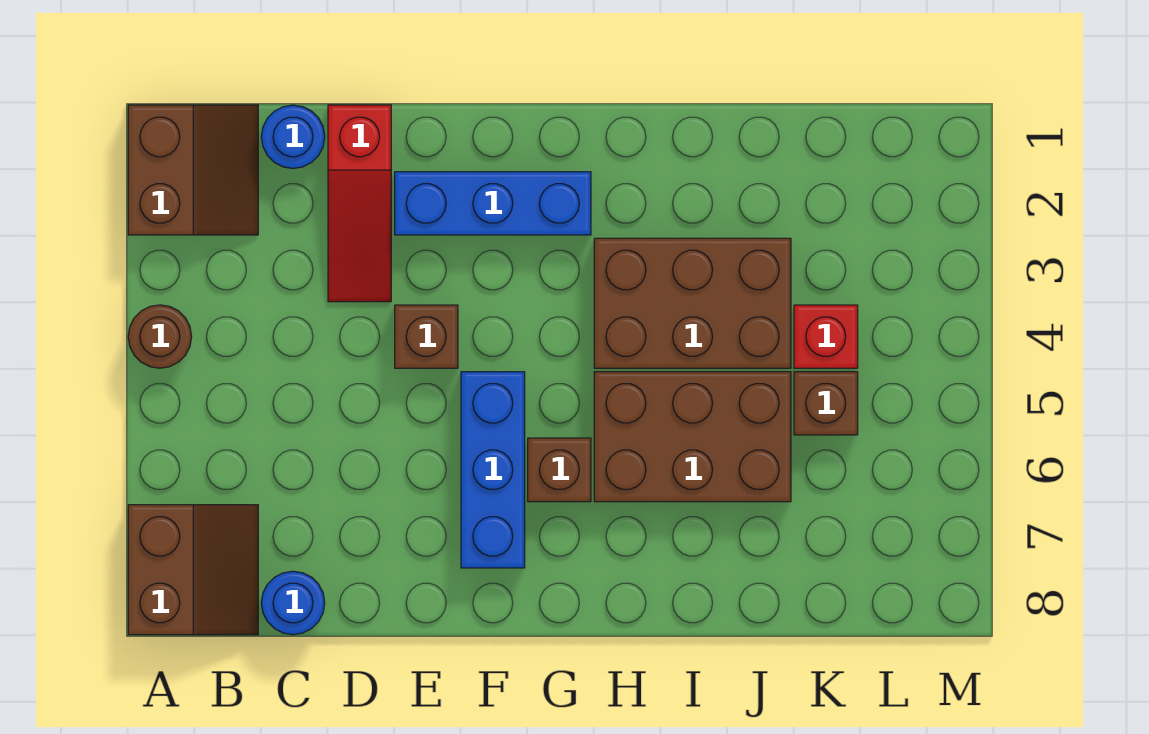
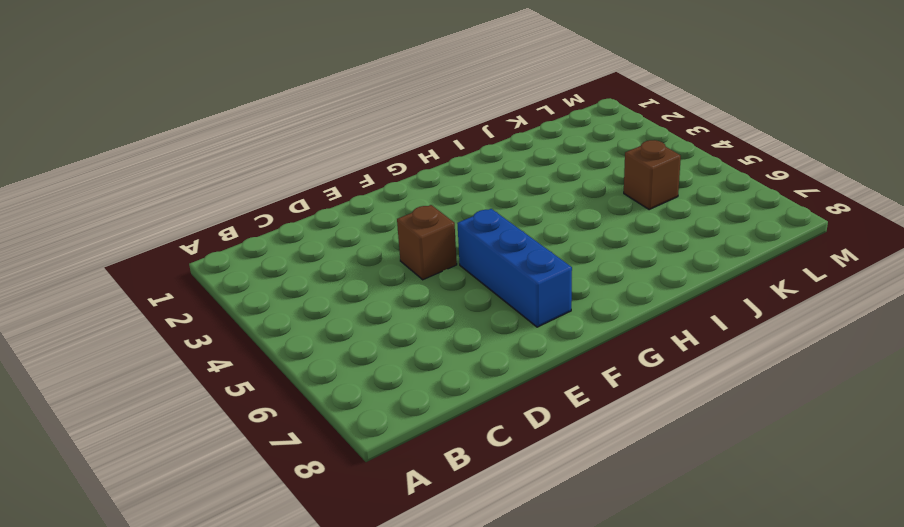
none -> brown slope A1:B2 level 1 top A
none -> brown round brick A4 level 1
none -> brown slope A7:B8 level 1 top A

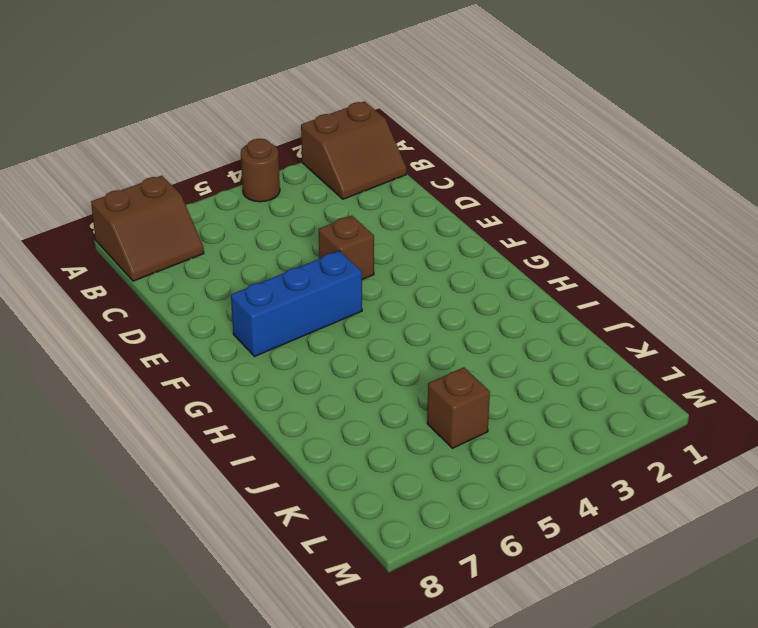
none -> blue round brick C1 level 1
none -> blue round brick C8 level 1
none -> red slope D1:D3 level 1 top 1

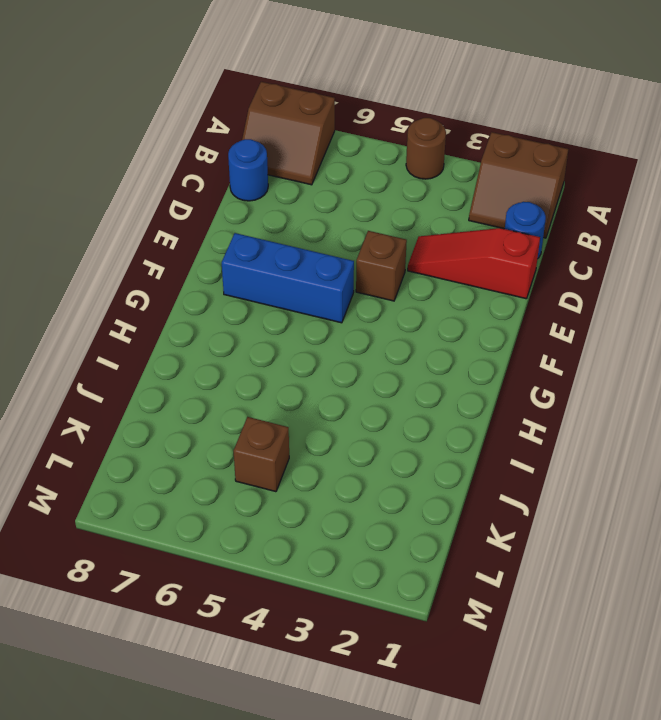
none -> blue brick E2:G2 level 1
none -> brown brick G6 level 1
none -> brown brick H3:J4 level 1

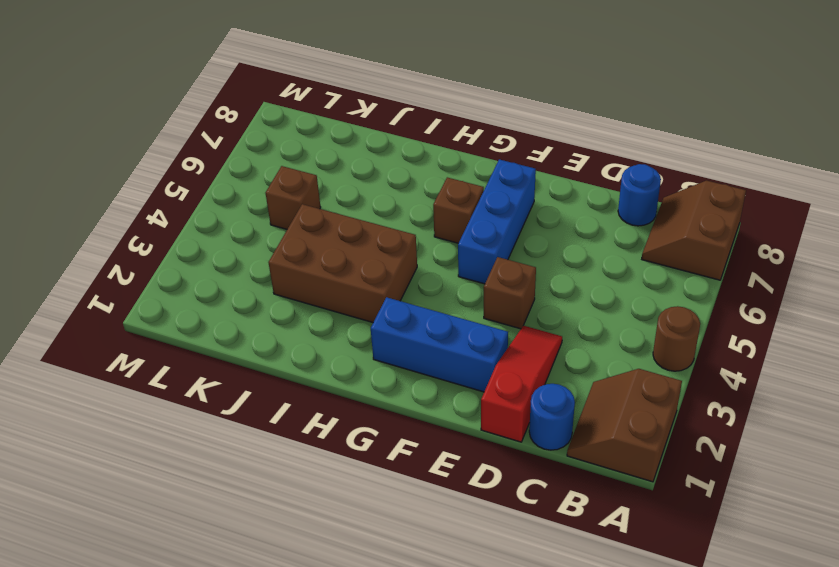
none -> brown brick H5:J6 level 1
none -> red brick K4 level 1

